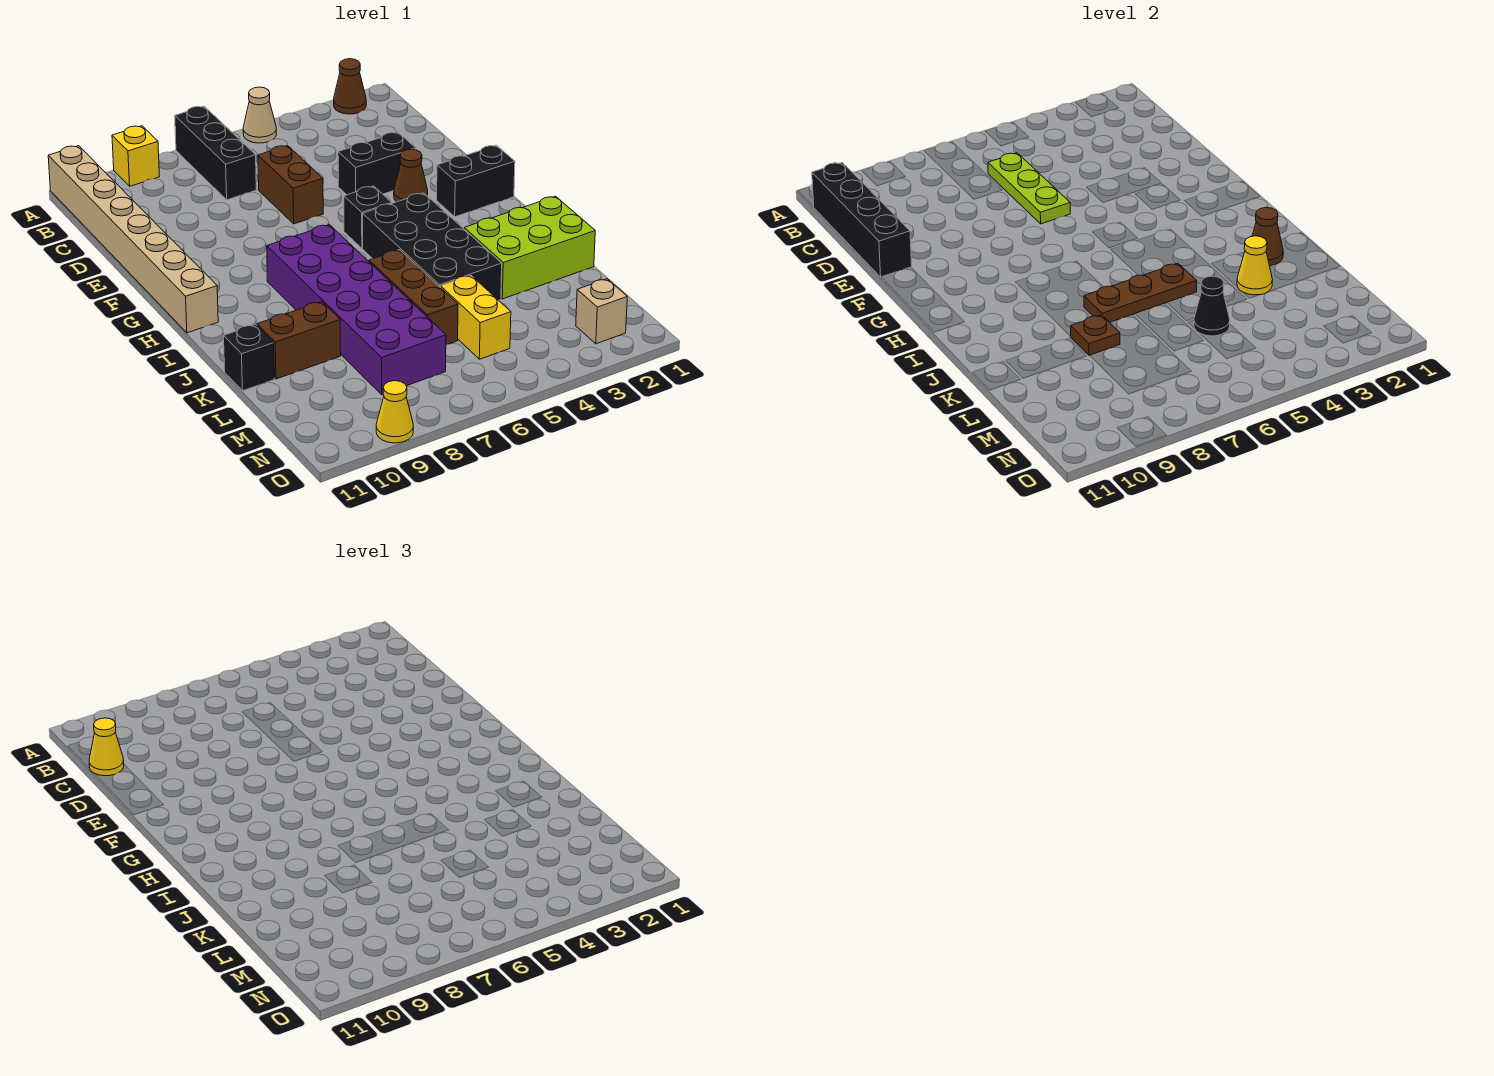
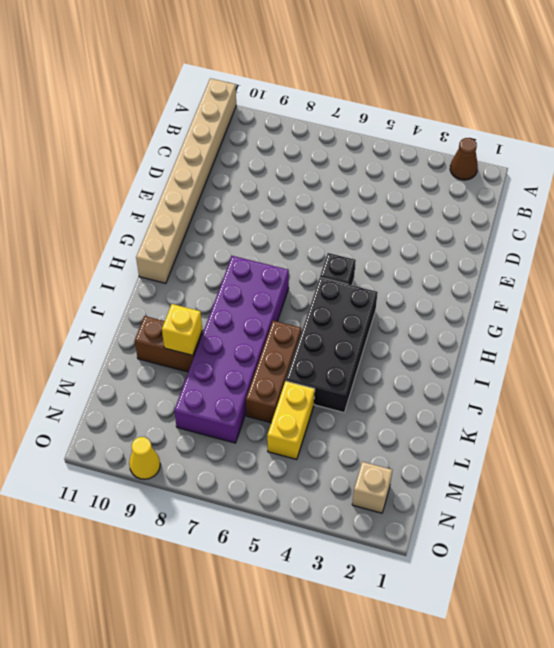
yellow brick K9 level 2 -> yellow brick A9 level 1
none -> tan cone A5 level 1
none -> black brick A7:C7 level 1
none -> brown brick D6:E6 level 1

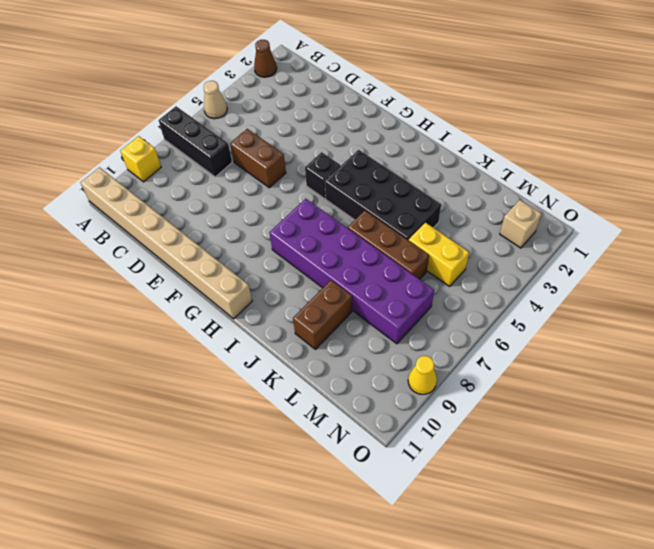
none -> black brick E3:E4 level 1
none -> brown cone F3 level 1
none -> black brick G1:G2 level 1

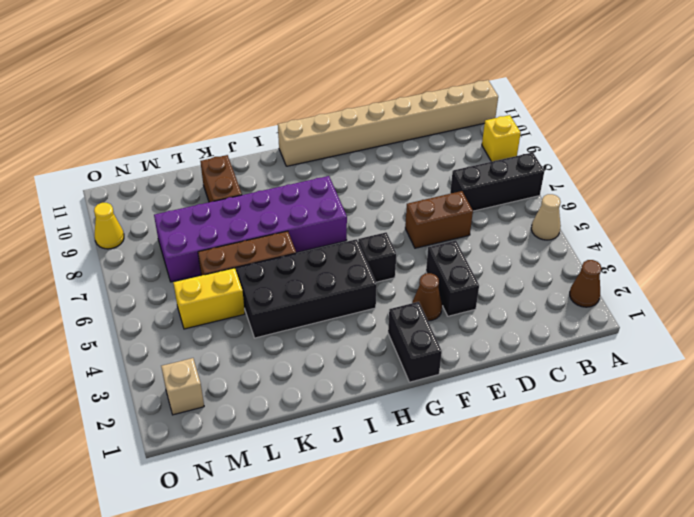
none -> lime brick J1:K3 level 1
none -> black brick K11 level 1
none -> black brick B11:E11 level 2

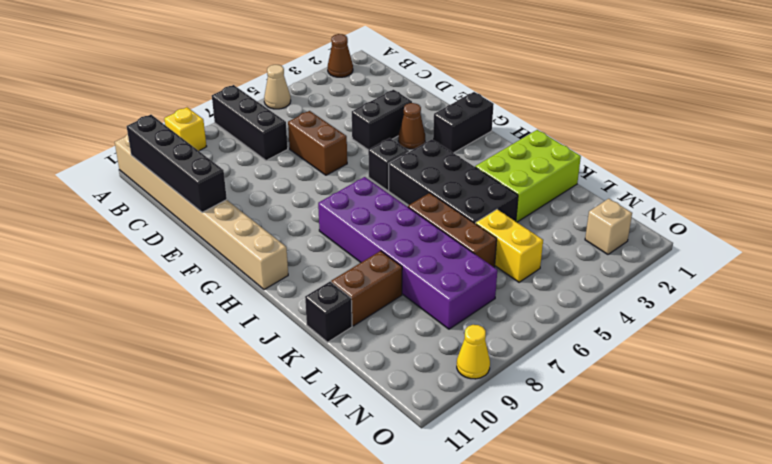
none -> lime plate C6:E6 level 2
none -> brown cone J2 level 2
none -> brown plate J5:J7 level 2

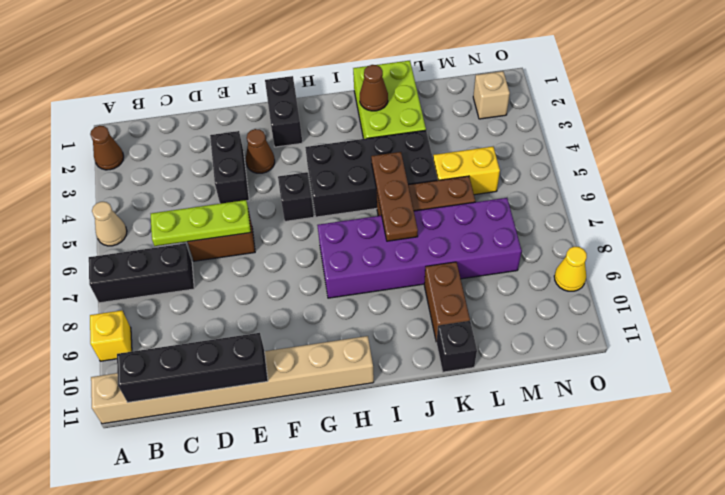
none -> yellow cone K3 level 2
none -> brown plate K8 level 2
none -> black cone L5 level 2

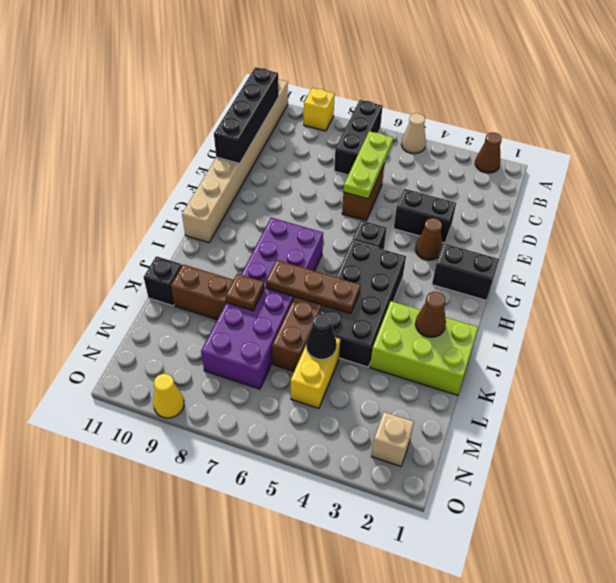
none -> yellow cone K3 level 2
none -> yellow cone C11 level 3

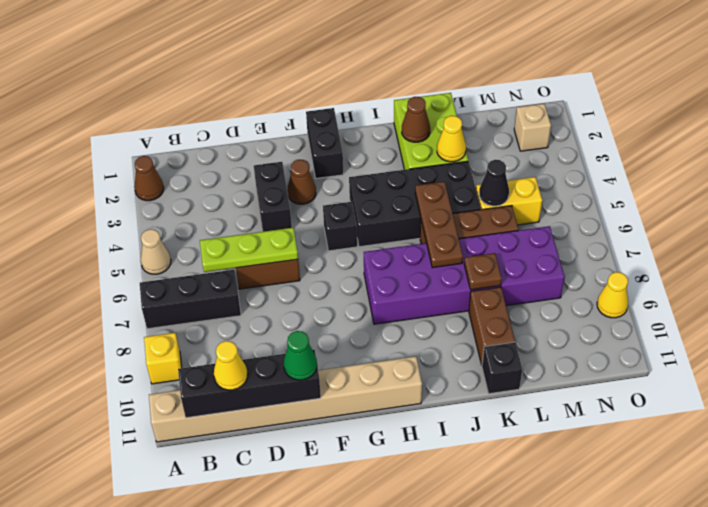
green cone E11 level 3 -> none

